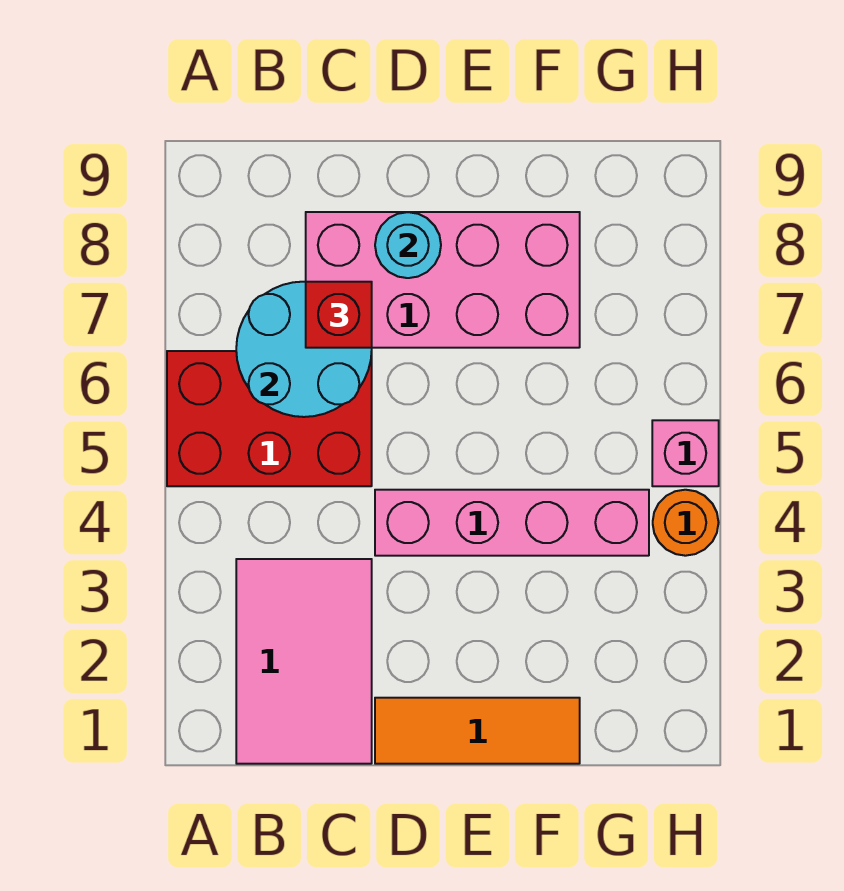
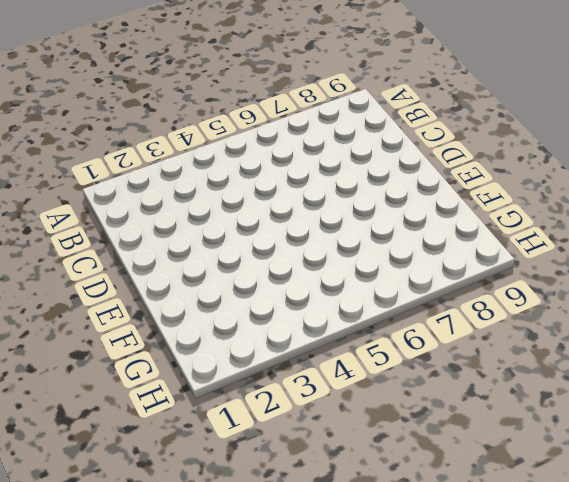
none -> red brick A5:C6 level 1
none -> pink tile B1:C3 level 1

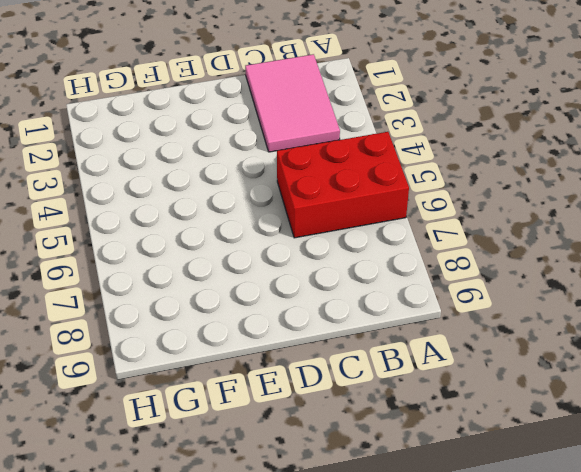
none -> pink brick C7:F8 level 1
none -> orange tile D1:F1 level 1

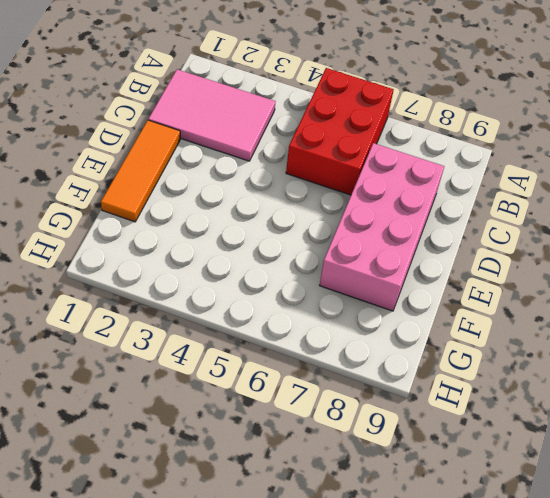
none -> pink brick D4:G4 level 1
none -> orange round brick H4 level 1

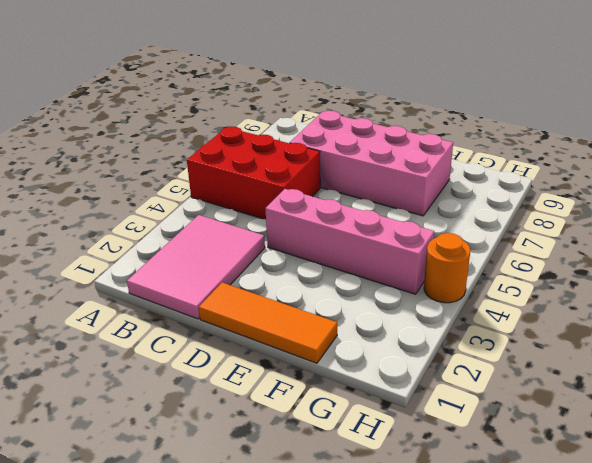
none -> pink brick H5 level 1
none -> cyan round brick B6:C7 level 2

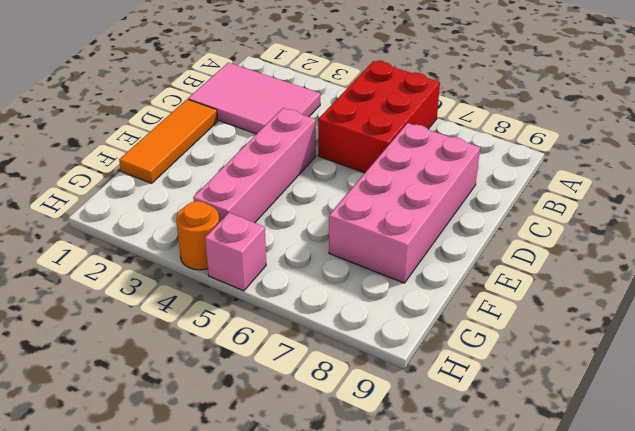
none -> cyan round brick B6:C7 level 2
none -> cyan round brick D8 level 2

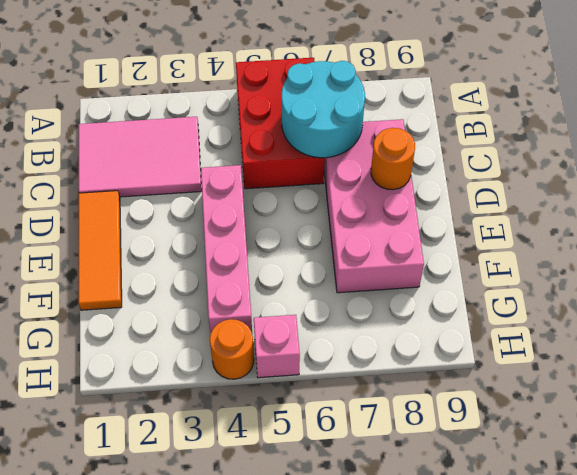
orange round brick D8 level 2 -> cyan round brick D8 level 2
none -> red brick C7 level 3

